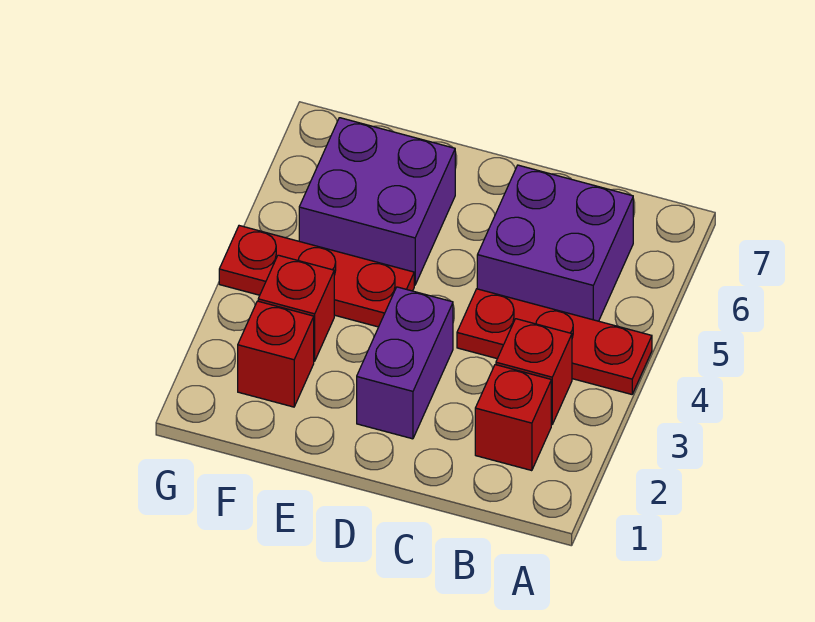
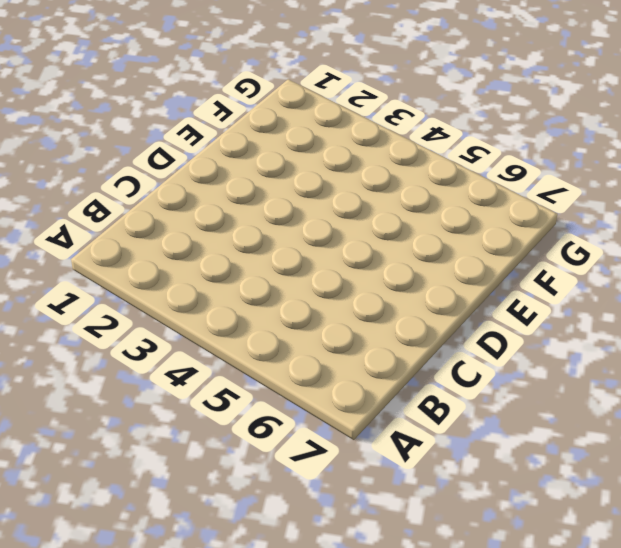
none -> red plate A4:C4 level 1
none -> red brick B2 level 1

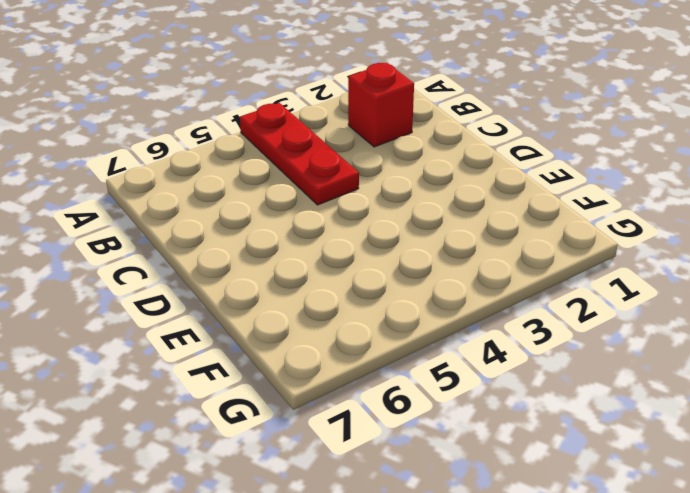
none -> red brick B3 level 1
none -> purple brick B5:C6 level 1

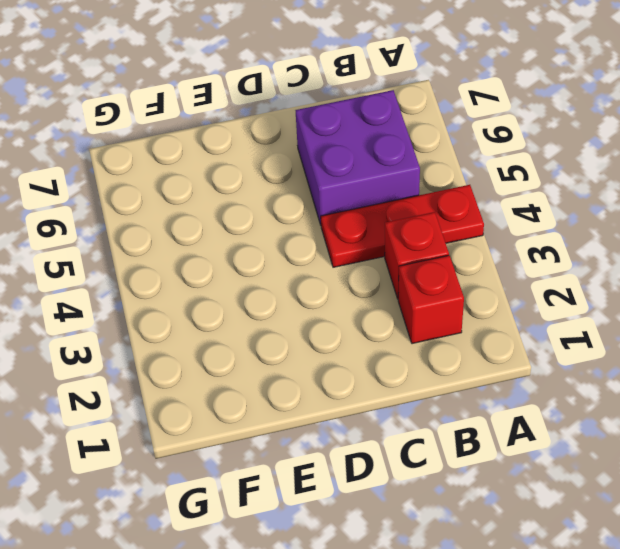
none -> purple brick D2:D3 level 1
none -> red plate E4:G4 level 1

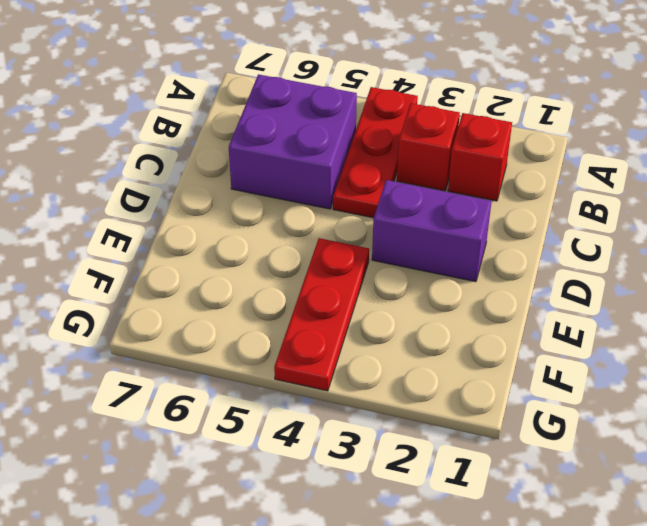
none -> purple brick E5:F6 level 1
none -> red brick F2 level 1

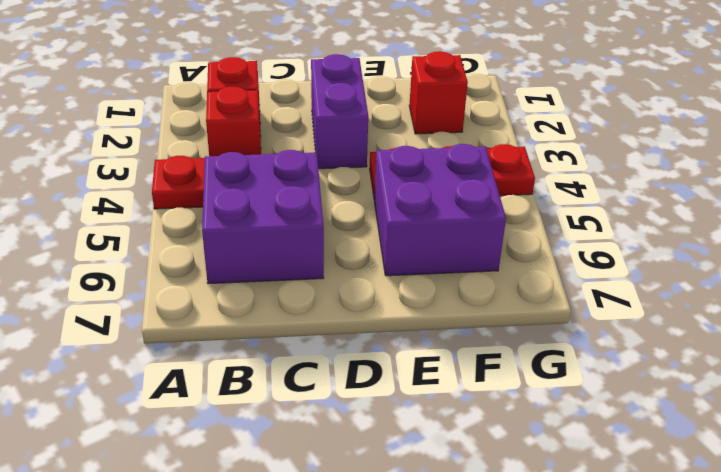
none -> red brick F3 level 1

